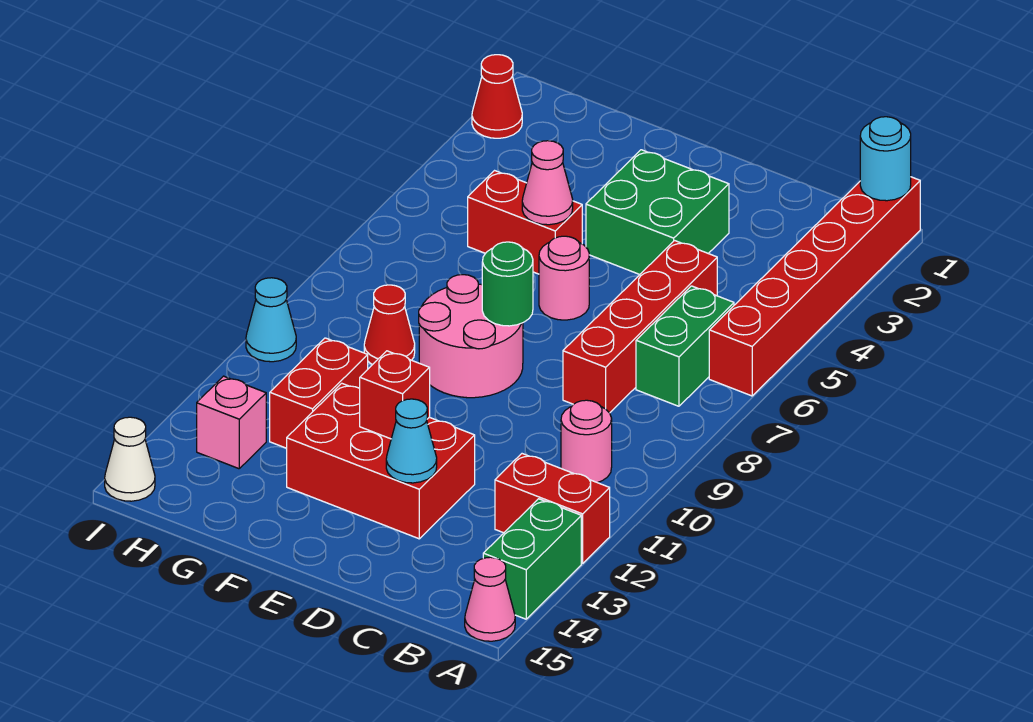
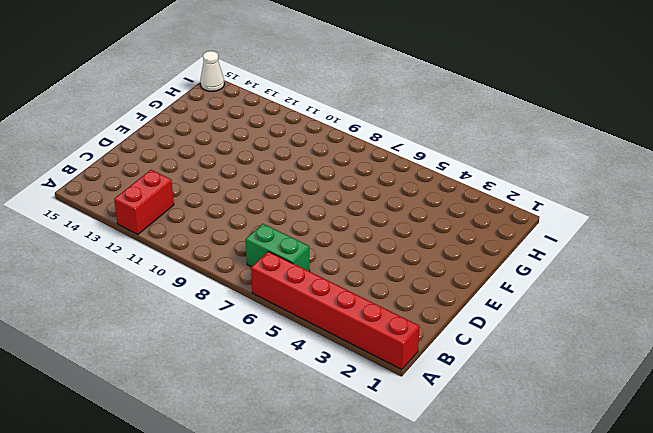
none -> green brick A13:A14 level 1
none -> pink cone A15 level 1
none -> pink round brick B10 level 1

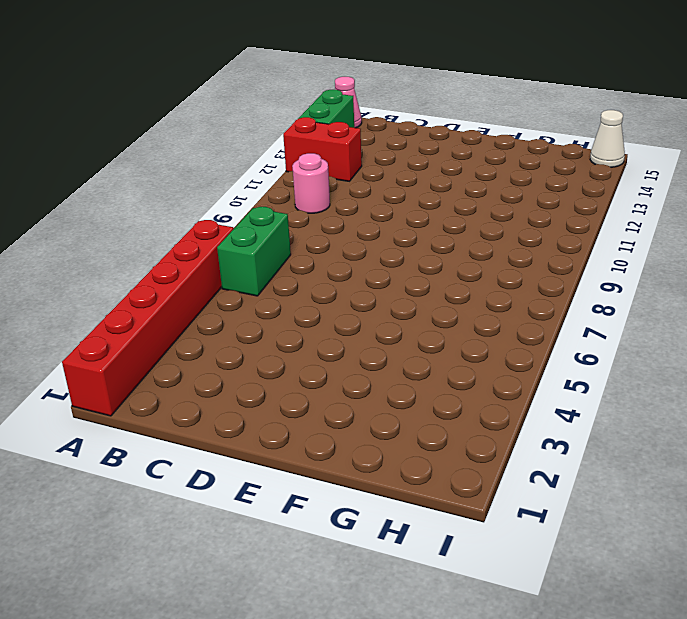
none -> red brick C5:C8 level 1
none -> green brick D3:E4 level 1
none -> red brick D12:F13 level 1

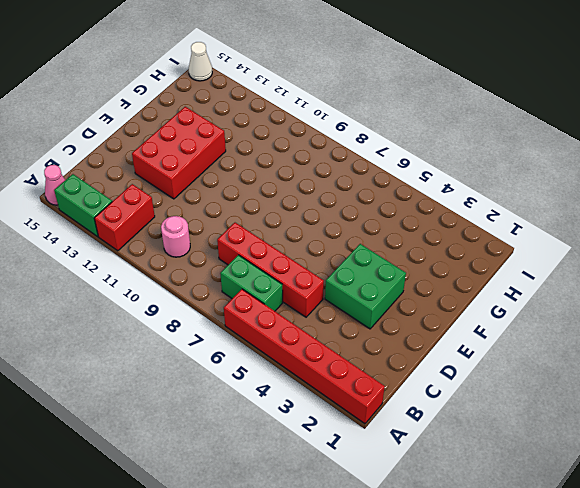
none -> pink round brick E6 level 1
none -> pink round brick E8:F9 level 1
none -> red brick F5:G5 level 1

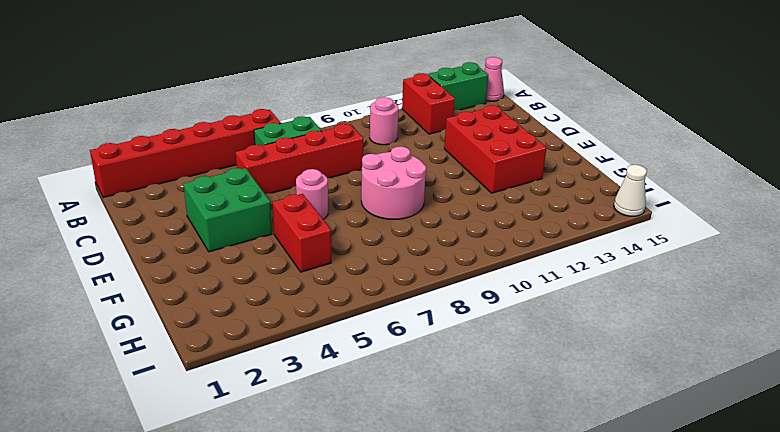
none -> red cone G9 level 1
none -> red brick G11:G12 level 1
none -> pink brick H13 level 1

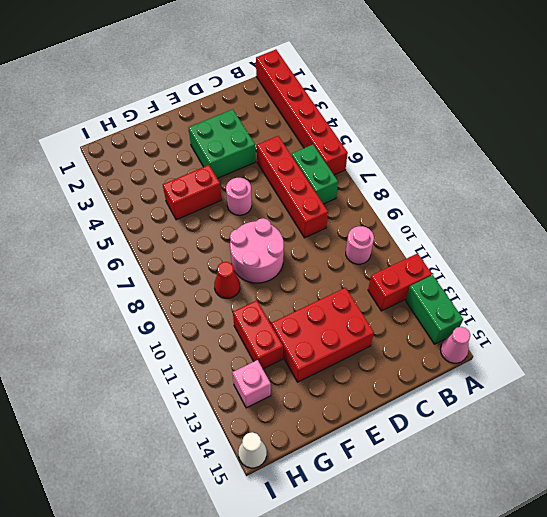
none -> red cone I2 level 1
none -> cyan cone I10 level 1
none -> cyan round brick A1 level 2

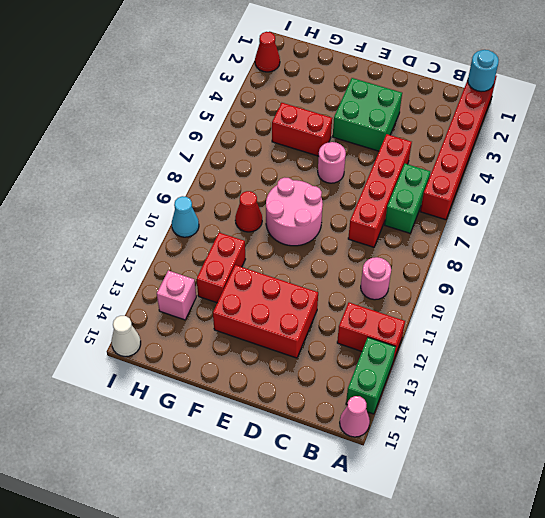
none -> cyan cone D13 level 2
none -> green round brick E8 level 2
none -> red brick E12 level 2

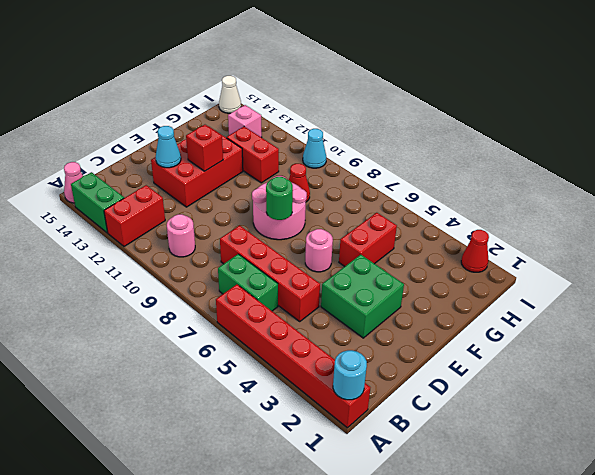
none -> pink cone F5 level 2

